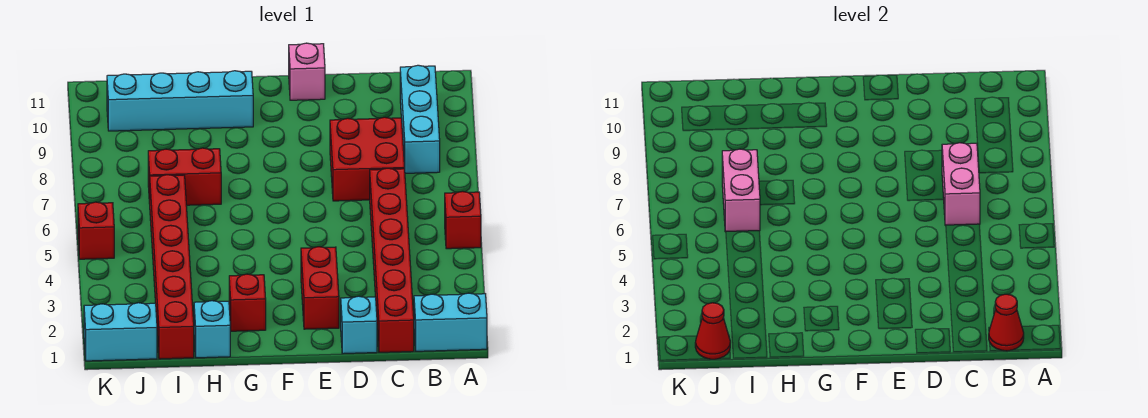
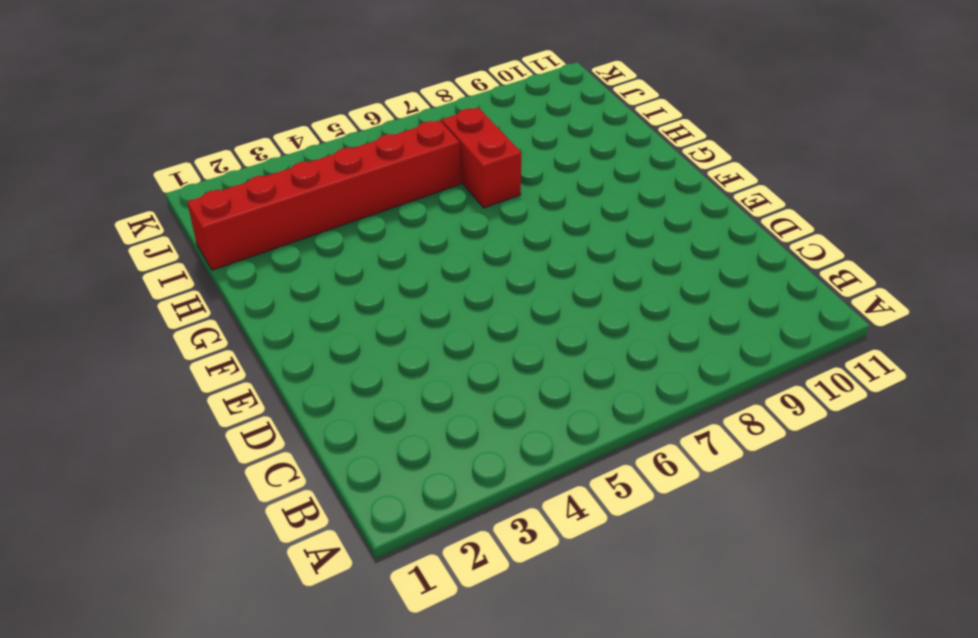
none -> cyan brick A1:B1 level 1
none -> red brick A5 level 1
none -> cyan brick B8:B10 level 1

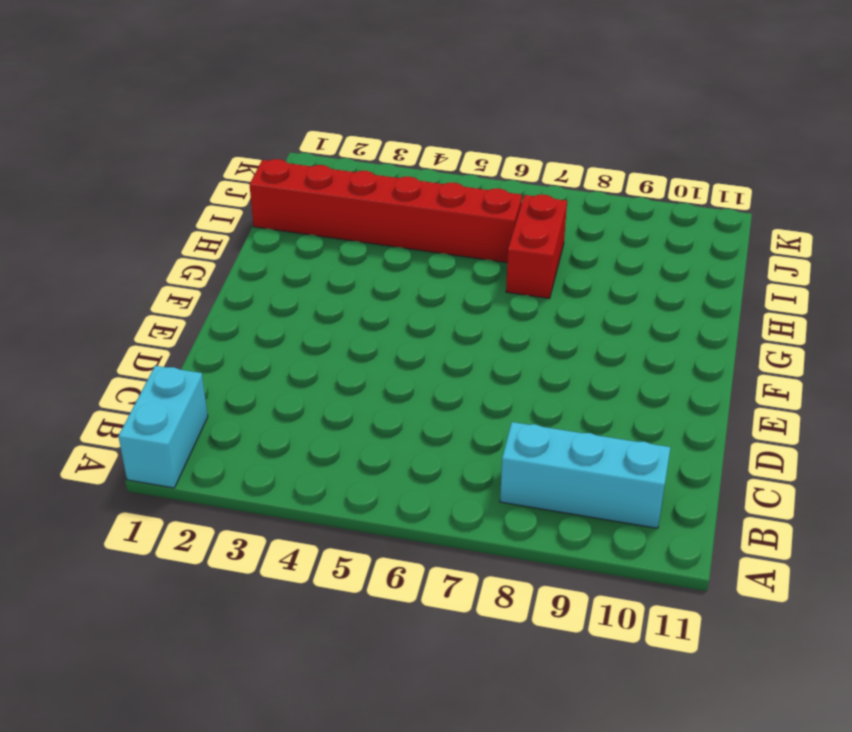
none -> red brick A5 level 1
none -> red brick C1:C6 level 1
none -> red brick C7:D8 level 1

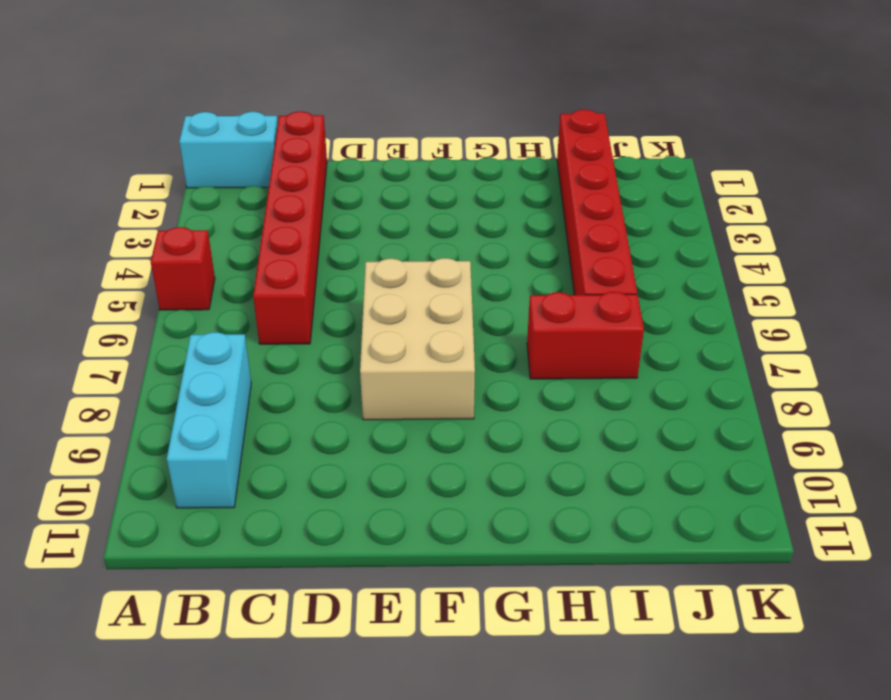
tan brick E6:F8 level 1 -> none
none -> red brick C7:D8 level 1
none -> cyan brick D1 level 1
none -> red brick E2:E3 level 1

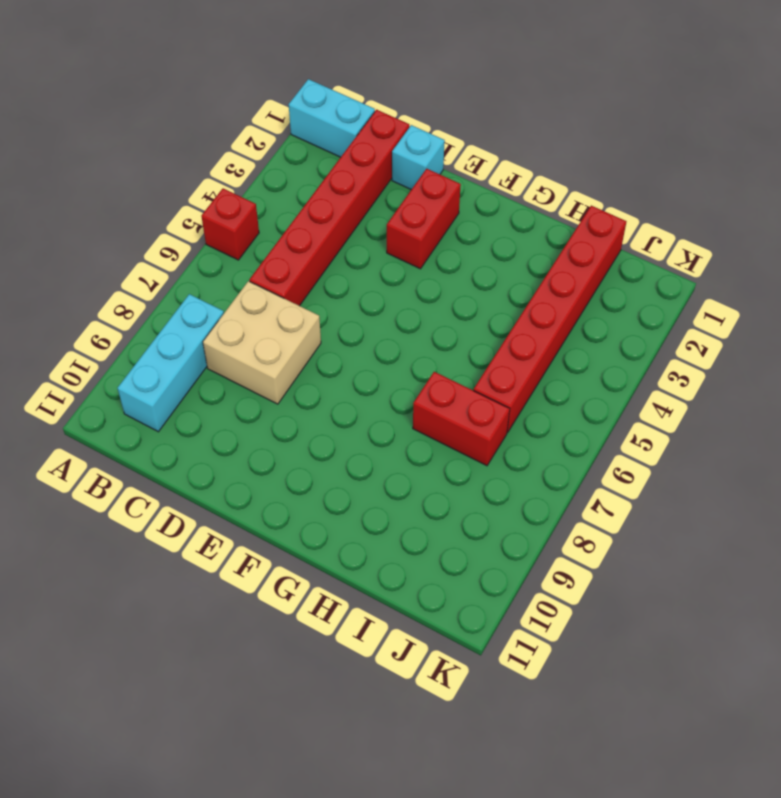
tan brick C7:D8 level 1 -> red brick C7:D8 level 1
none -> pink brick E11 level 1
none -> red brick G2 level 1
none -> cyan brick G10:J10 level 1

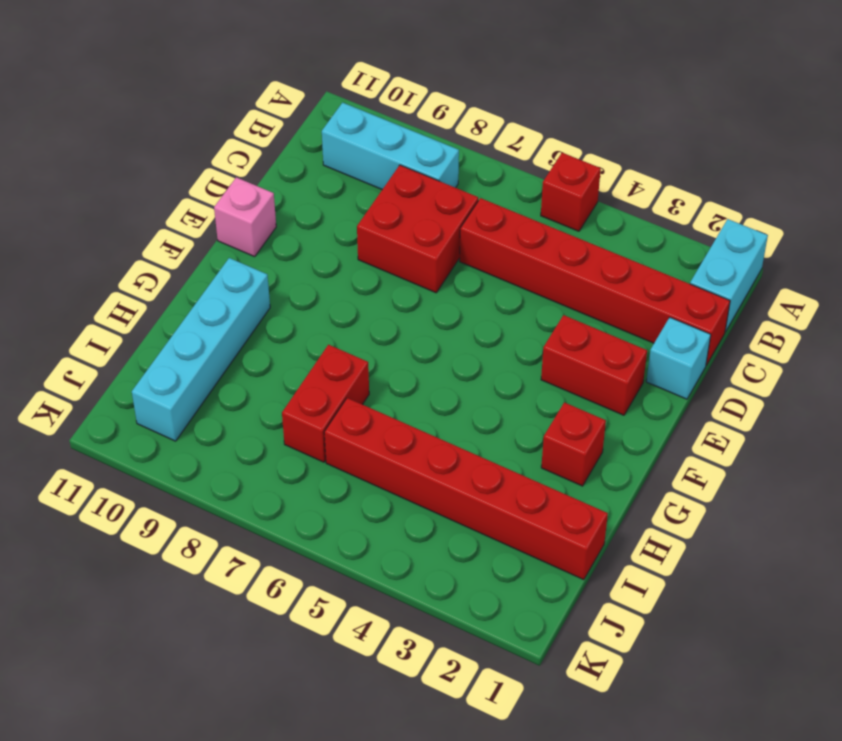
none -> cyan brick H1 level 1
none -> cyan brick J1:K1 level 1
none -> red brick K5 level 1

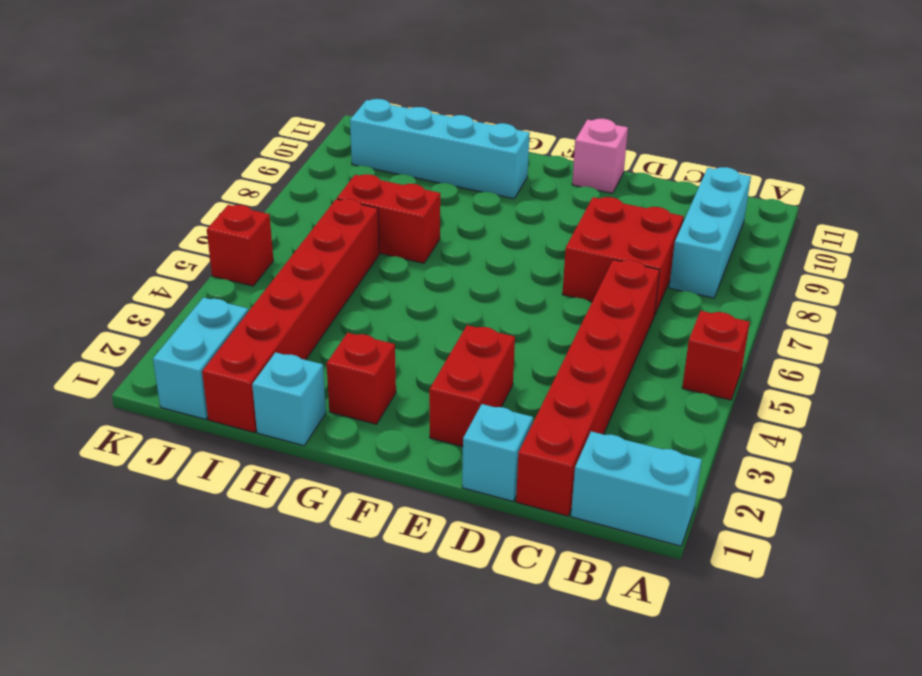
cyan brick J1:J2 level 1 -> cyan brick J1:K1 level 1
none -> red cone B1 level 2
none -> pink brick C6:C7 level 2
none -> pink brick I6:I7 level 2

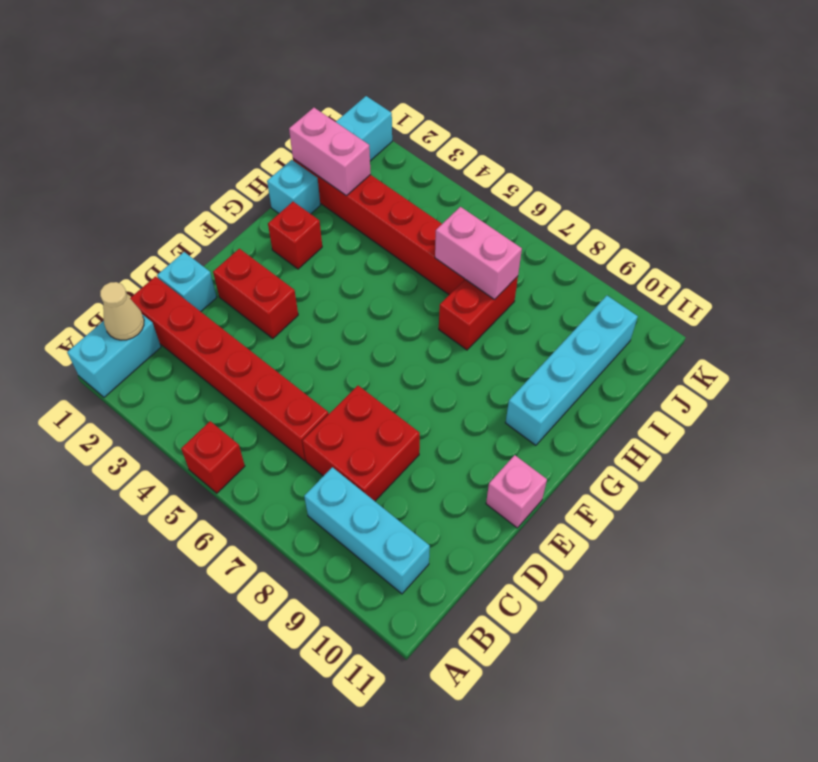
tan cone B1 level 2 -> red cone B1 level 2
pink brick I1:I2 level 2 -> pink brick C6:C7 level 2
none -> red brick K5 level 1
none -> red cone J1 level 2

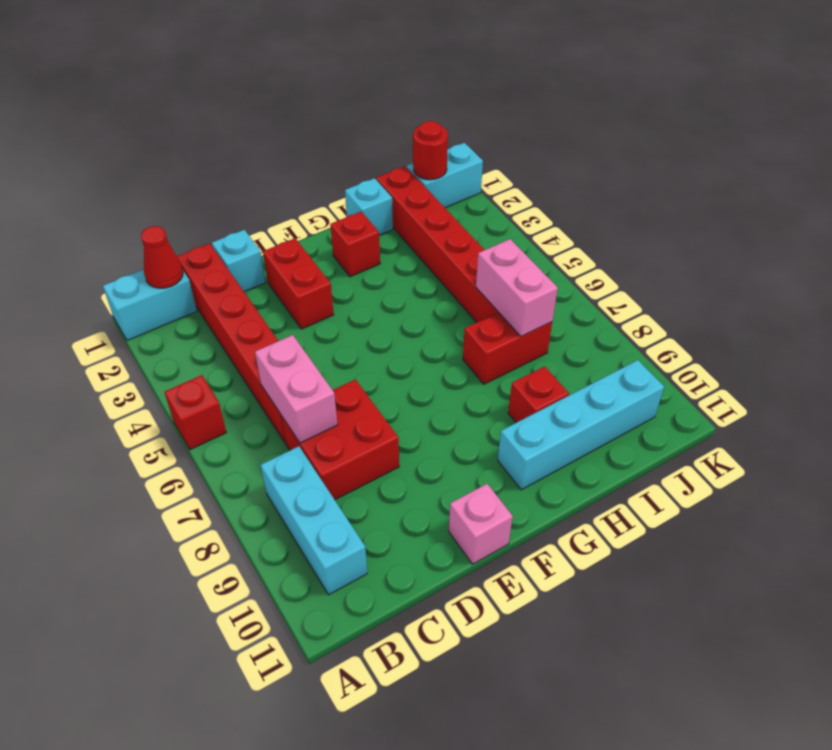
red brick H9 level 1 -> red brick K5 level 1
red round brick J1 level 2 -> red cone J1 level 2

